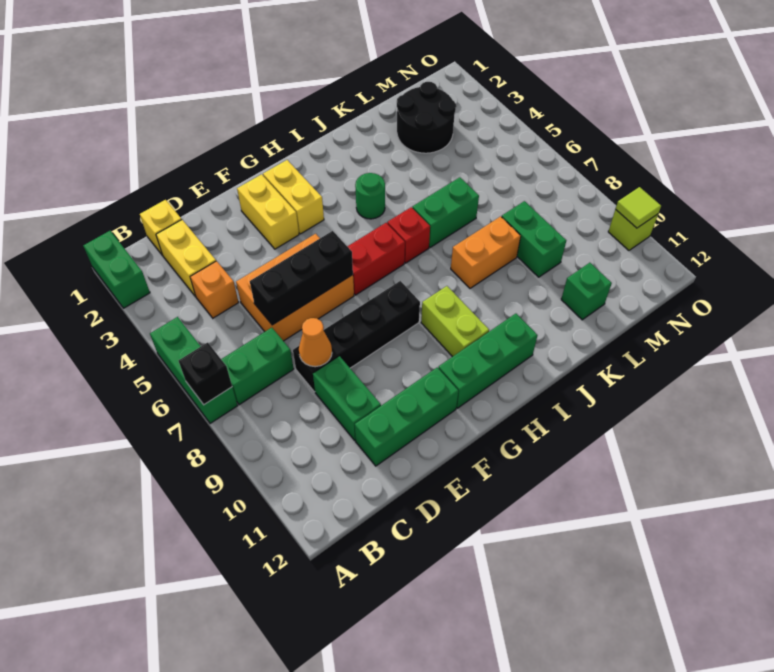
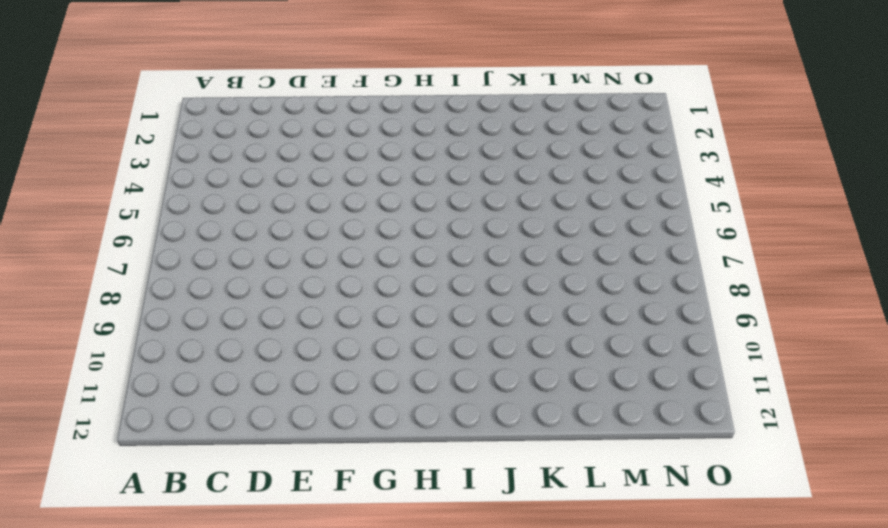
none -> green brick A1:A2 level 1
none -> green brick A5:A7 level 1
none -> green brick B7:C7 level 1

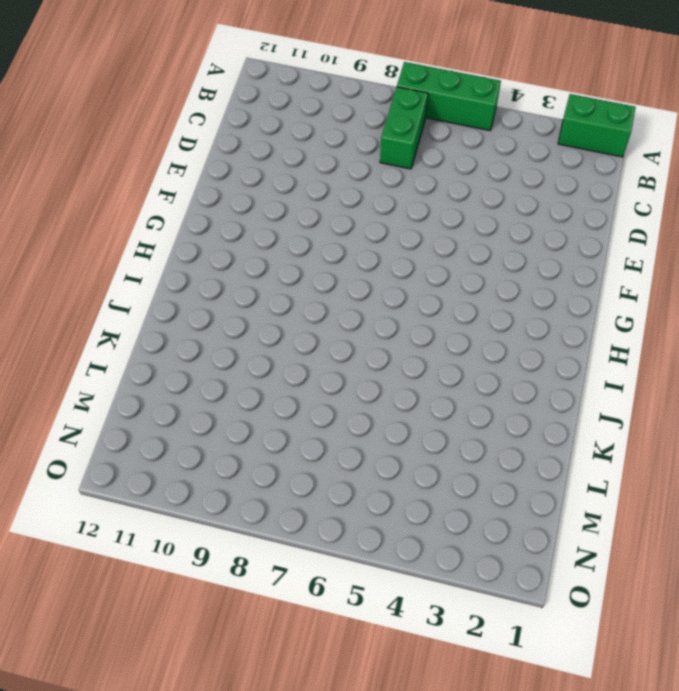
none -> yellow brick C1 level 1
none -> yellow brick C2:C3 level 1
none -> orange brick C4 level 1

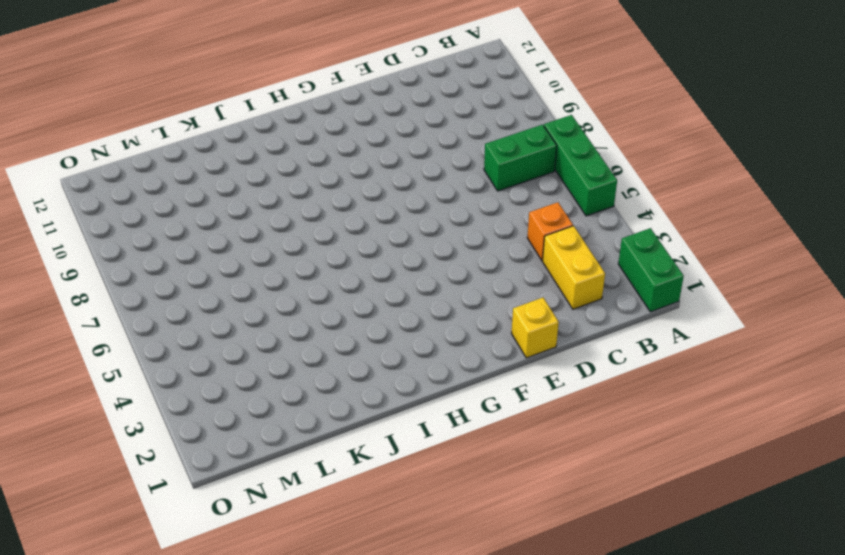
yellow brick E1 level 1 -> yellow brick C1 level 1
none -> orange brick D5:F6 level 1
none -> black brick D8:G8 level 1
none -> green brick D9:D10 level 1

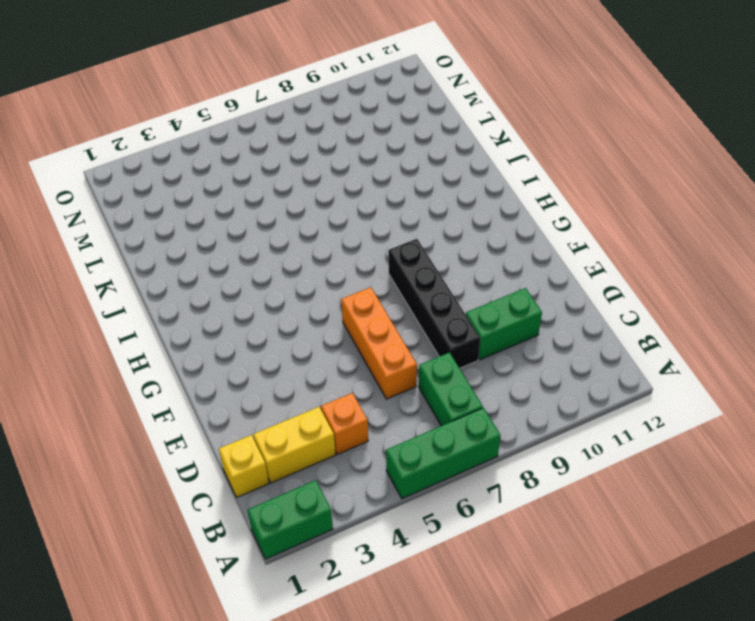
orange brick D6:F6 level 1 -> orange brick D5:F6 level 1
none -> green brick D11:F11 level 1
none -> yellow brick F2:F3 level 1
none -> yellow brick G2:G3 level 1

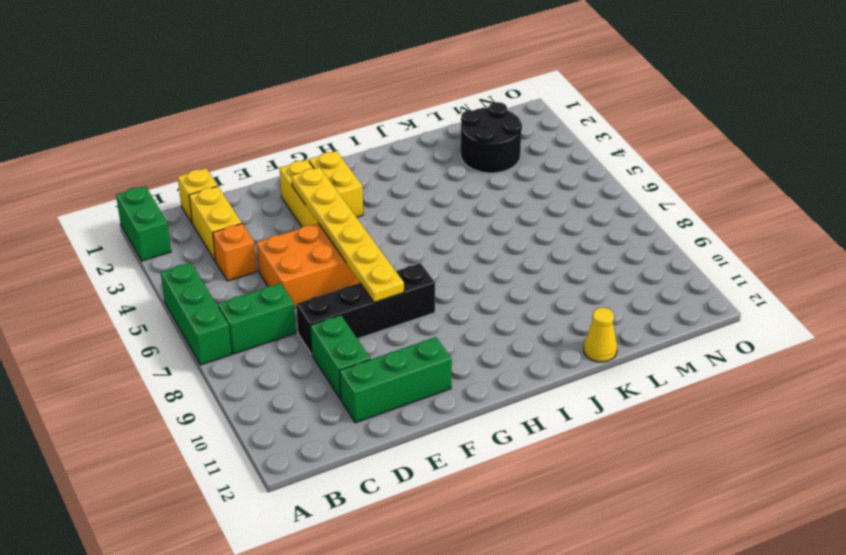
yellow plate F3:F8 level 2 -> black brick D6:F6 level 2
yellow cone K12 level 1 -> none
none -> red brick G6:H6 level 1
none -> green brick G11:I11 level 1
none -> lime brick H9:H10 level 1

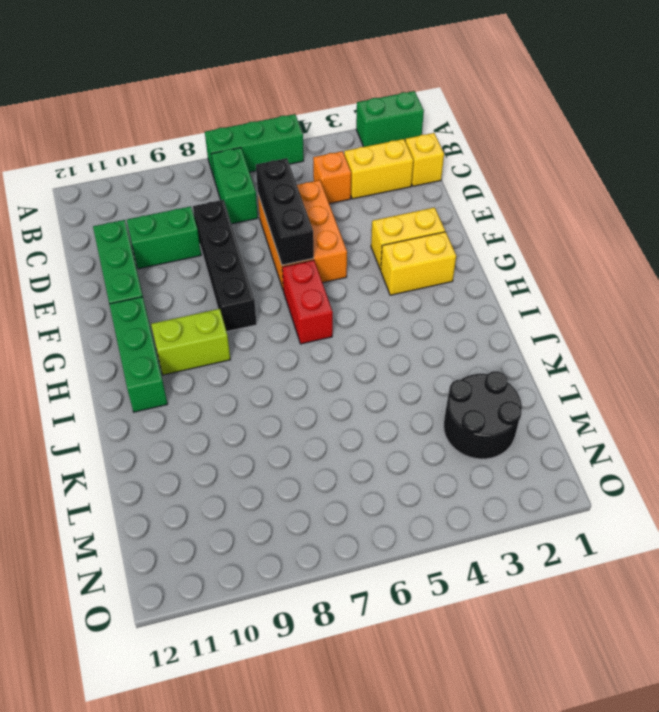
none -> green round brick I4 level 1
none -> red brick I6 level 1
none -> green brick J6:K6 level 1

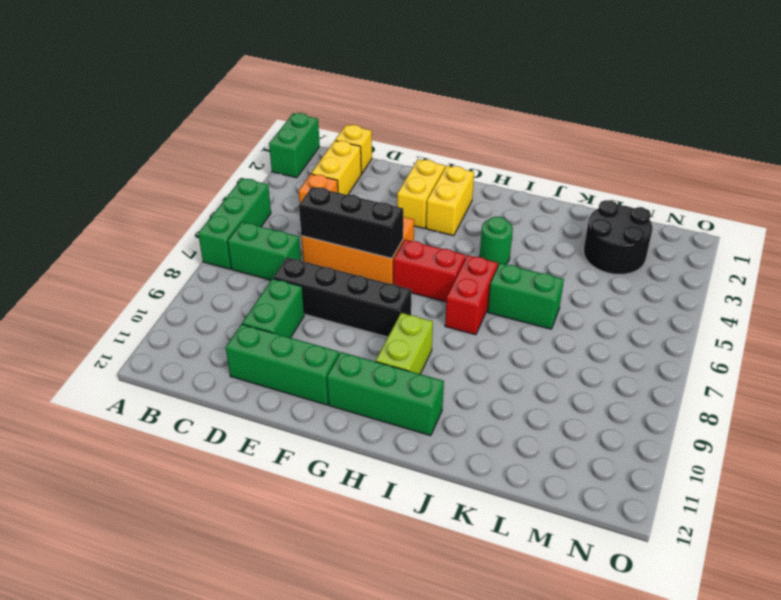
red brick I6:I7 level 1 -> red brick I6 level 1
none -> orange brick J8:K8 level 1
none -> green brick L8:L9 level 1
none -> green brick L11 level 1

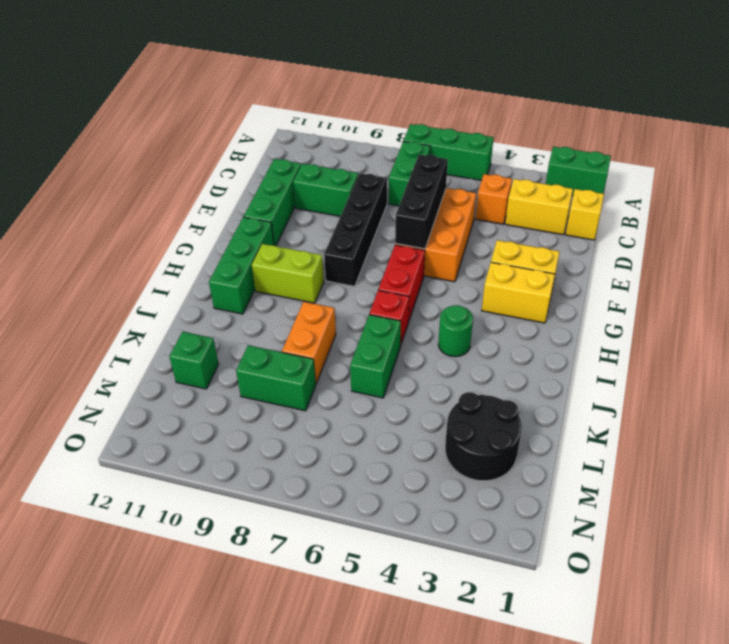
none -> lime brick O10 level 1
none -> black brick A7 level 2
none -> orange cone D8 level 2

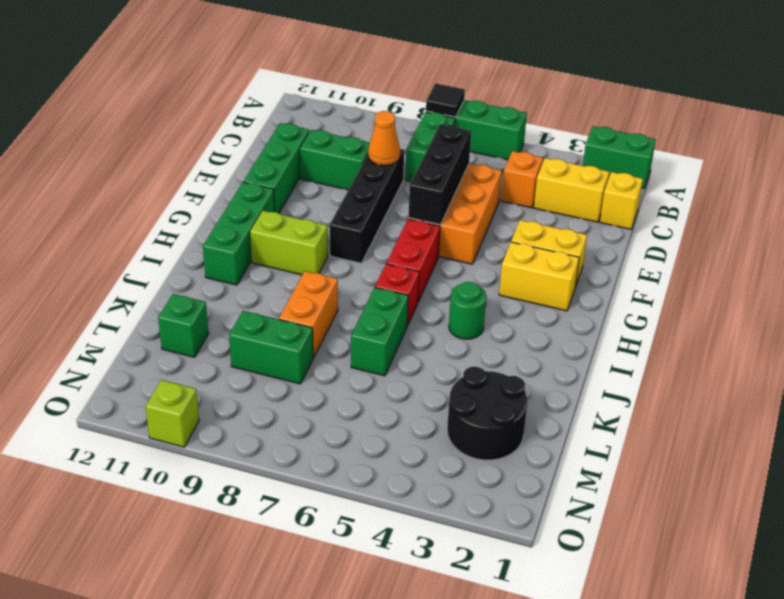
black tile A7 level 2 -> black brick A7 level 2
none -> lime tile O10 level 2

